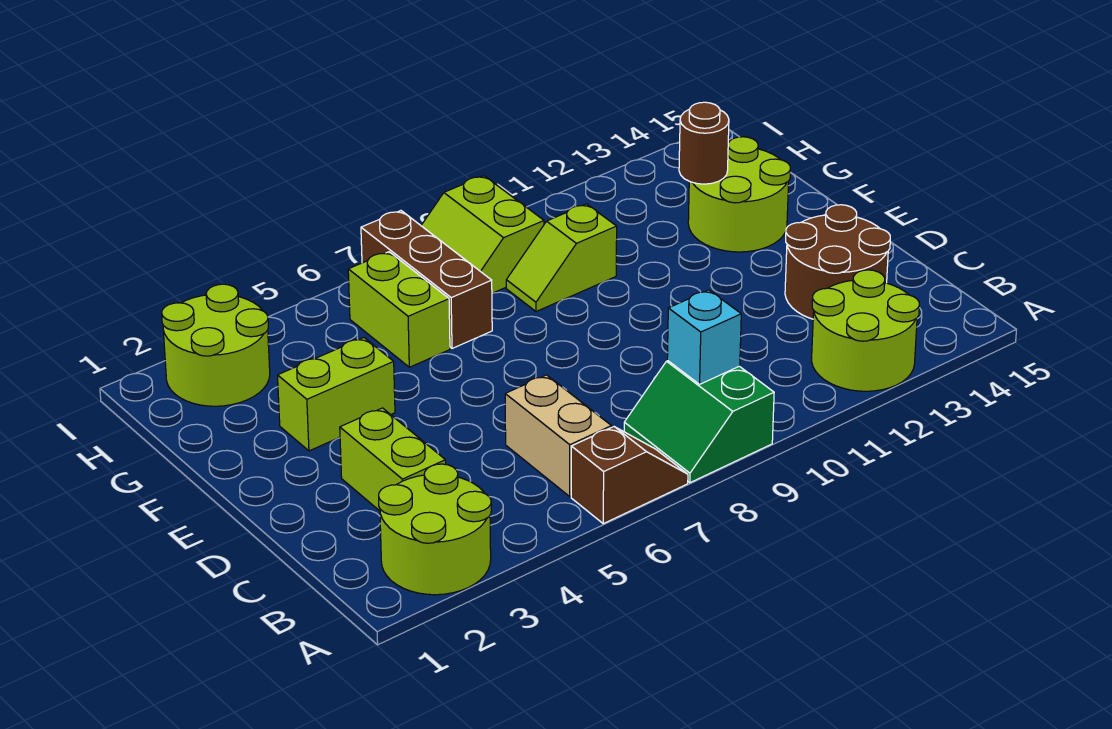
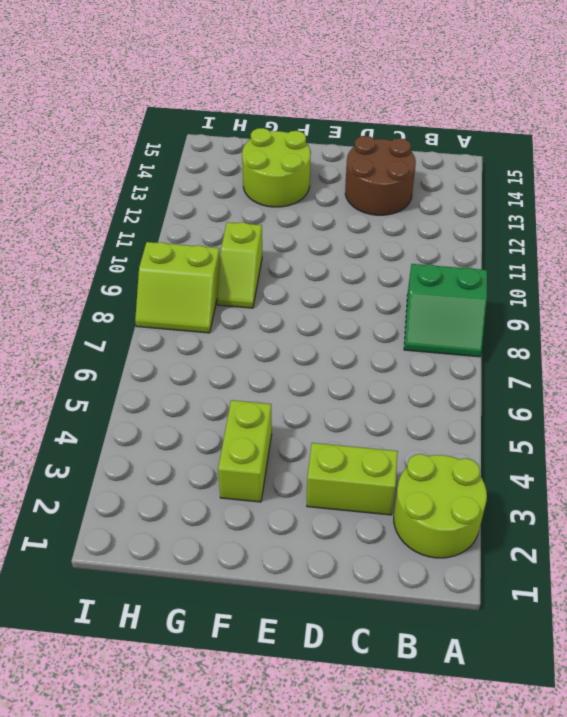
none -> brown slope A6:A7 level 1 top 6
none -> lime round brick A12:B13 level 1
none -> tan brick B6:C6 level 1

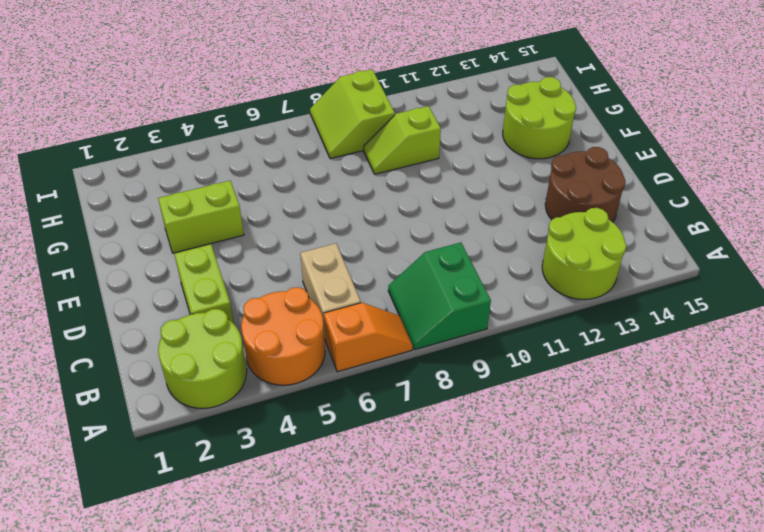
orange round brick A4:B5 level 1 -> none
orange slope A6:A7 level 1 top 6 -> brown slope A6:A7 level 1 top 6
none -> lime brick G6:H6 level 1
none -> brown brick G7:I7 level 1
none -> lime round brick H2:I3 level 1

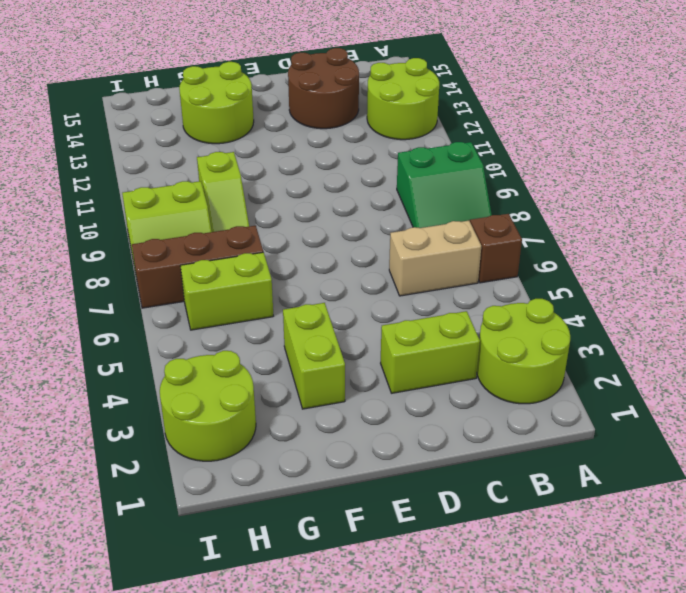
none -> cyan brick B9 level 2
none -> brown round brick G13 level 2

